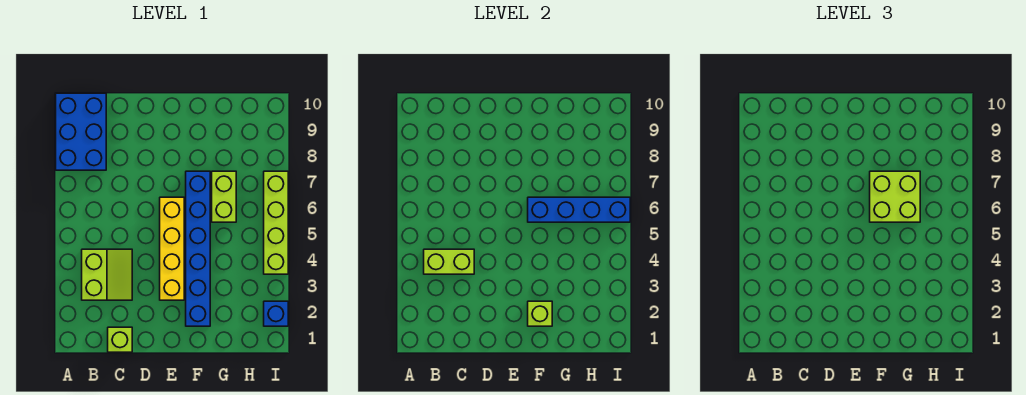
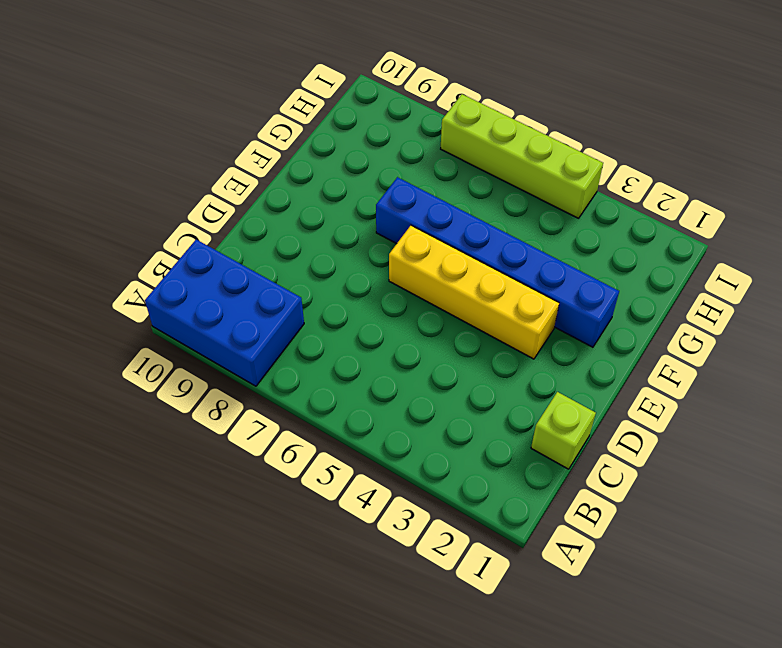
none -> lime slope B3:C4 level 1 top B
none -> lime brick G6:G7 level 1
none -> blue brick I2 level 1

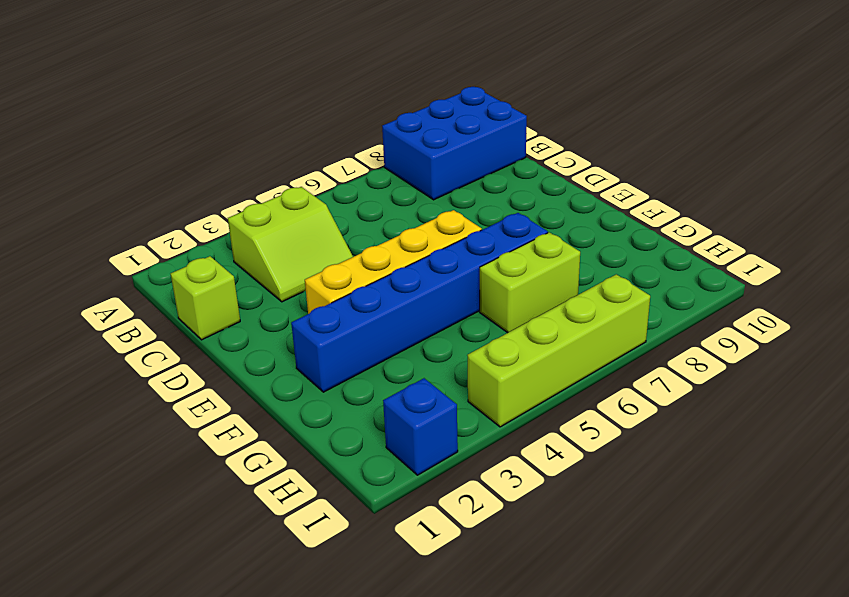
none -> lime brick B4:C4 level 2
none -> lime brick F2 level 2
none -> blue brick F6:I6 level 2

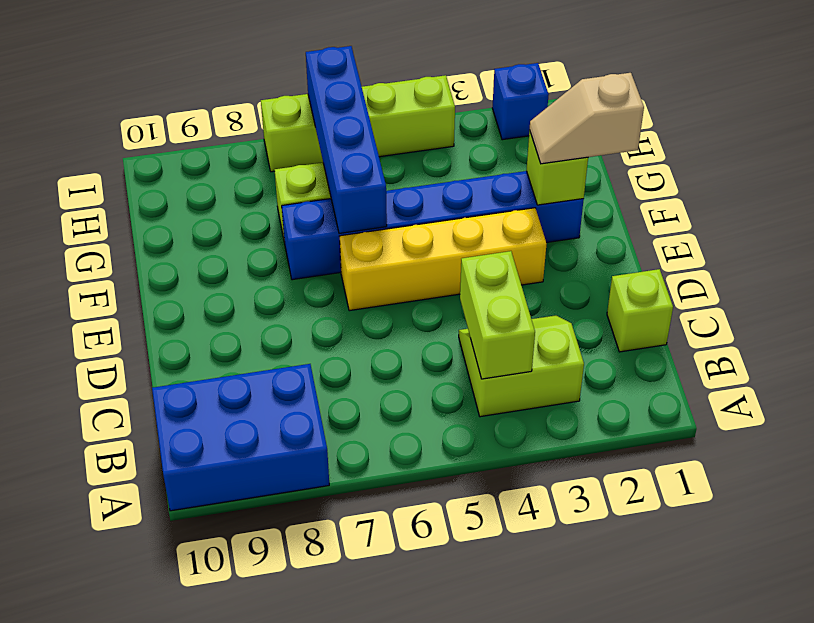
tan slope F1:F2 level 3 top 1 -> none
none -> lime brick F6:G7 level 3

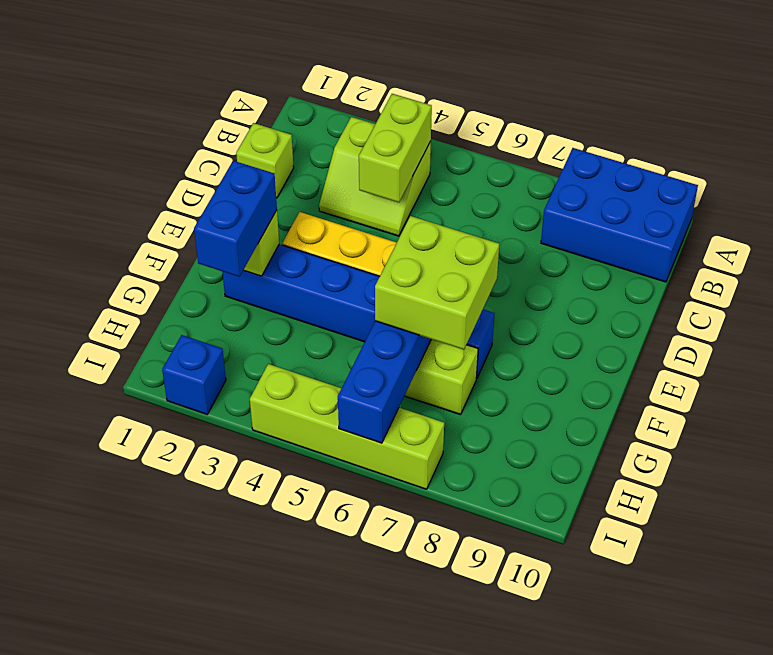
blue brick F2:G2 level 3 -> none

